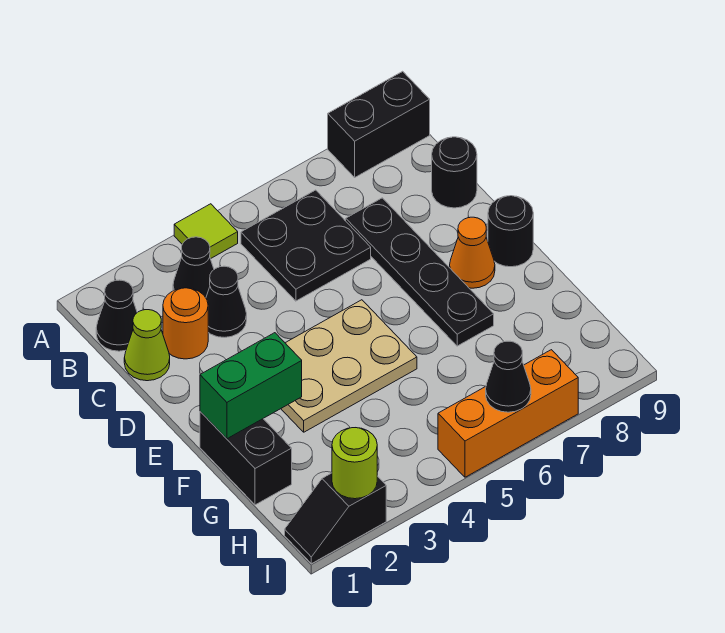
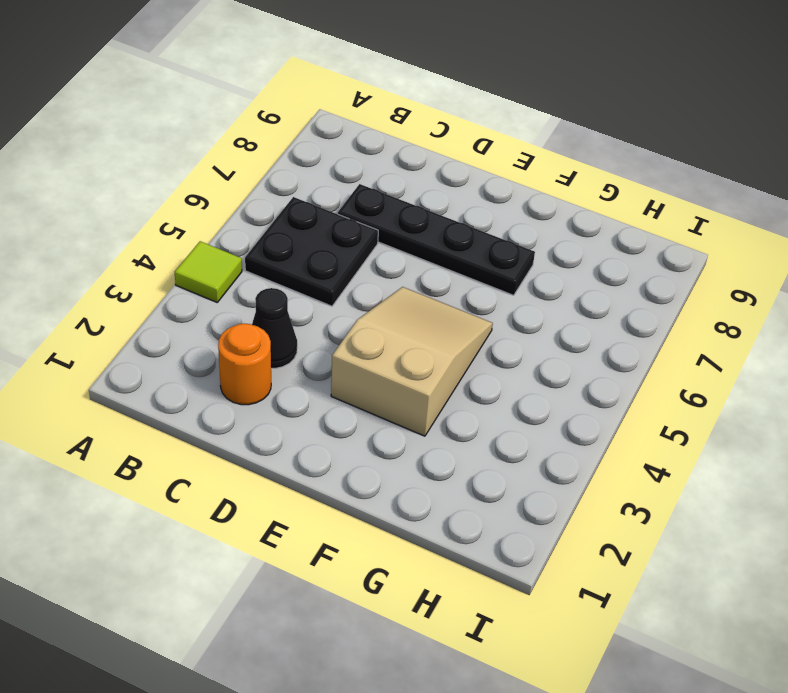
tan slope E3:F5 level 1 top 3 -> tan plate E3:F5 level 1
none -> black brick A8:A9 level 1
none -> black cone B1 level 1
none -> black cone B3 level 1

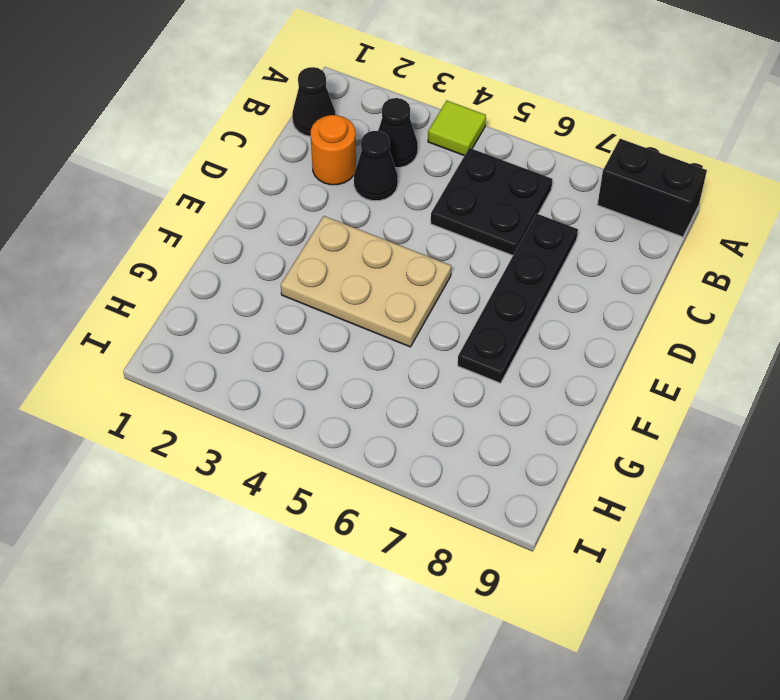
none -> lime cone C1 level 1
none -> black round brick C9 level 1
none -> orange cone E8 level 1

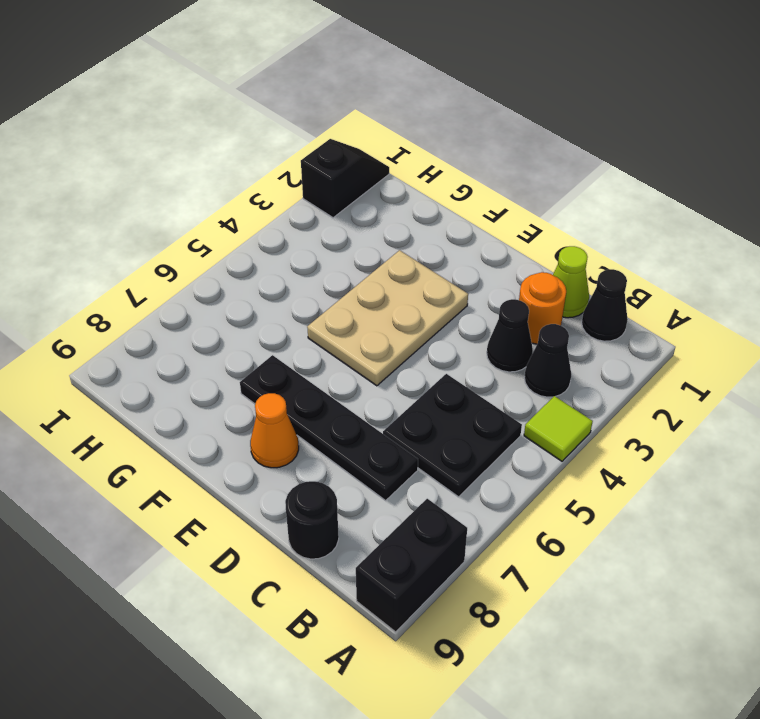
none -> black round brick E9 level 1
none -> black brick F1:G1 level 1
none -> orange brick I5:I7 level 1

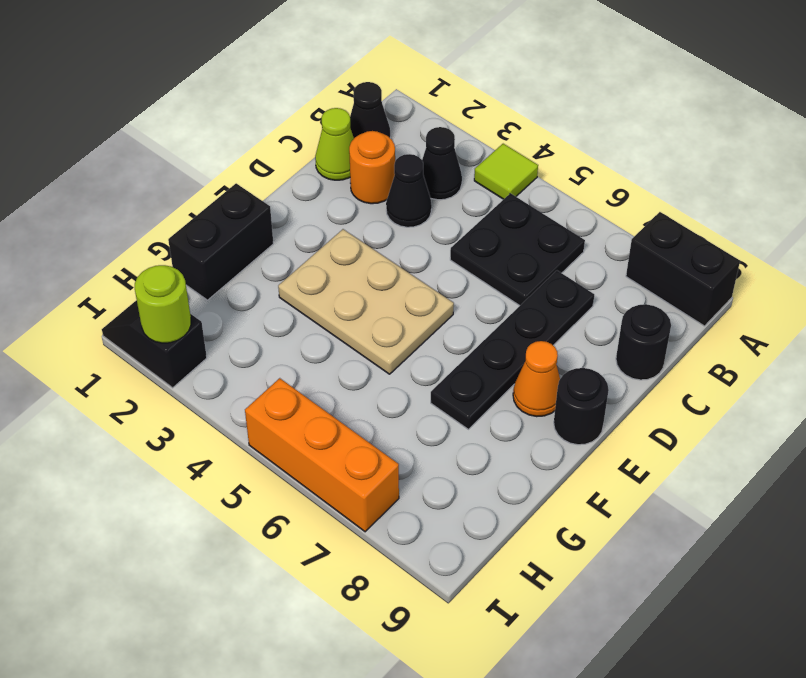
none -> green brick F1:F2 level 2
none -> black cone I6 level 2

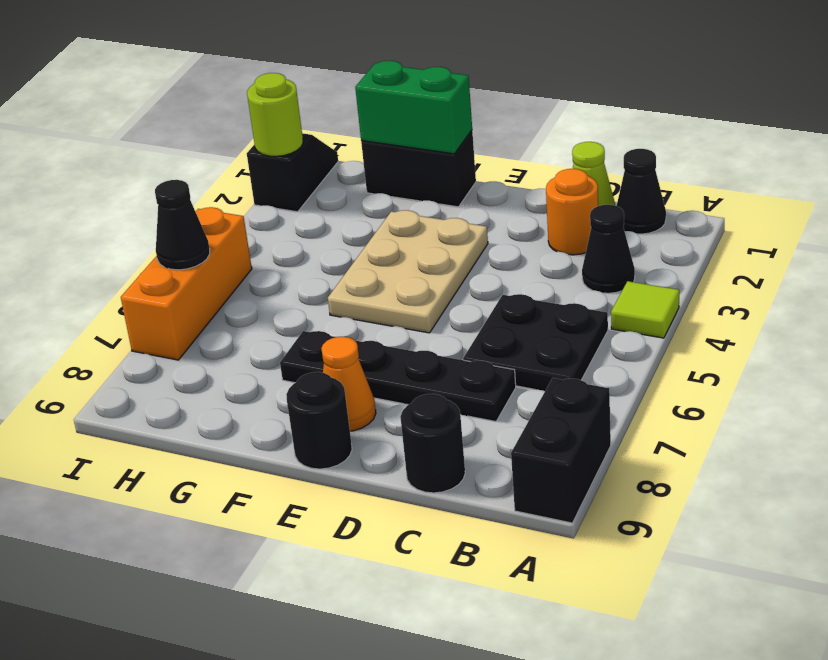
green brick F1:G1 level 2 -> green brick F1:F2 level 2
none -> black cone C3 level 1

